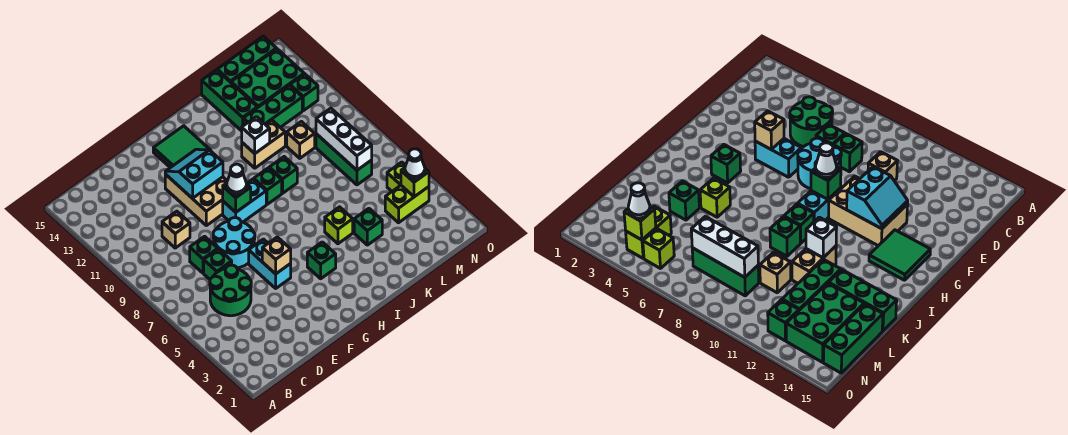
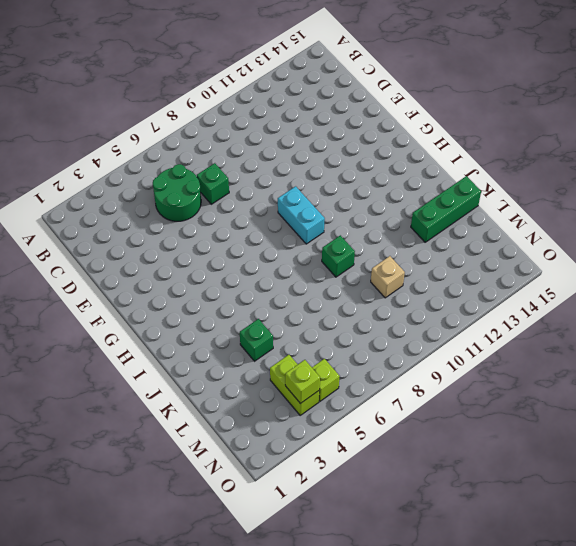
none -> green brick D8 level 1
none -> tan brick D10 level 1
none -> cyan round brick E7:F8 level 1
none -> cyan brick F5:F6 level 1

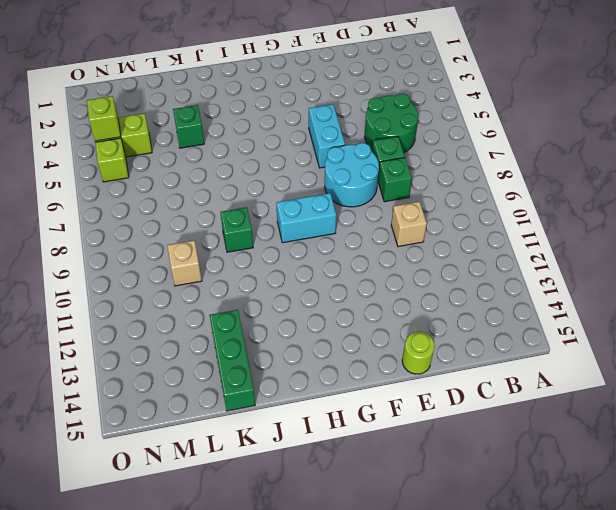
lime round brick E15 level 1 -> none
none -> tan brick F10:G12 level 1
none -> green tile G13:H14 level 1
none -> green brick H4 level 1
none -> green brick I9 level 1

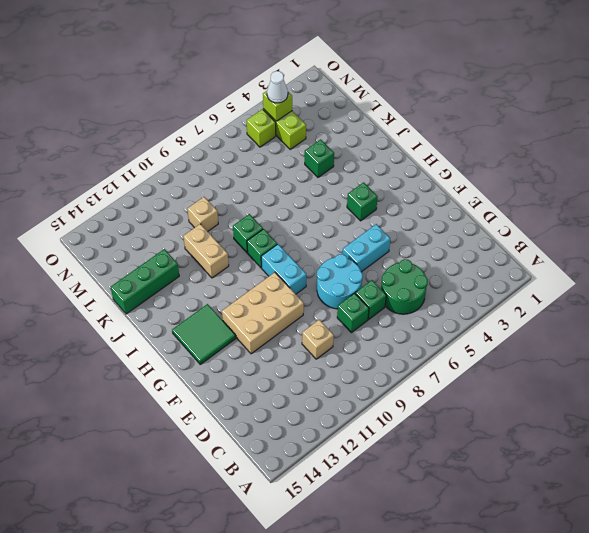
none -> lime brick J5 level 1
none -> green brick K12:M12 level 1
none -> green brick L13:N14 level 1
none -> green brick L15:N15 level 1

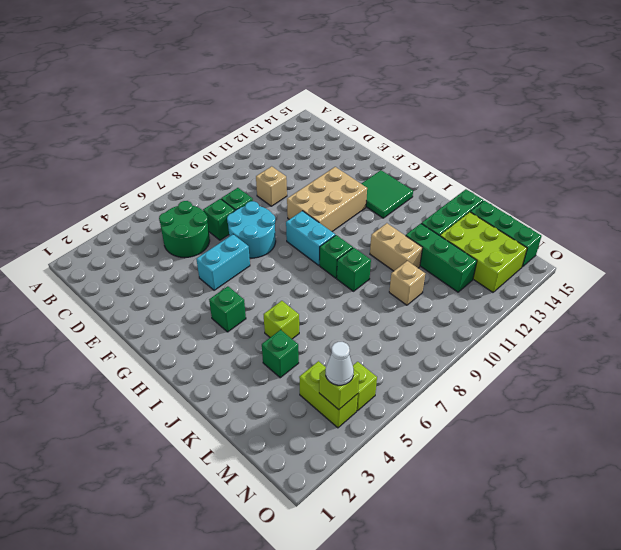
lime brick L13:N14 level 1 -> green brick L13:N14 level 1
none -> green brick M7:M9 level 1
none -> green brick N12 level 1
none -> tan brick F5 level 2
none -> cyan slope F11:G12 level 2 top 11

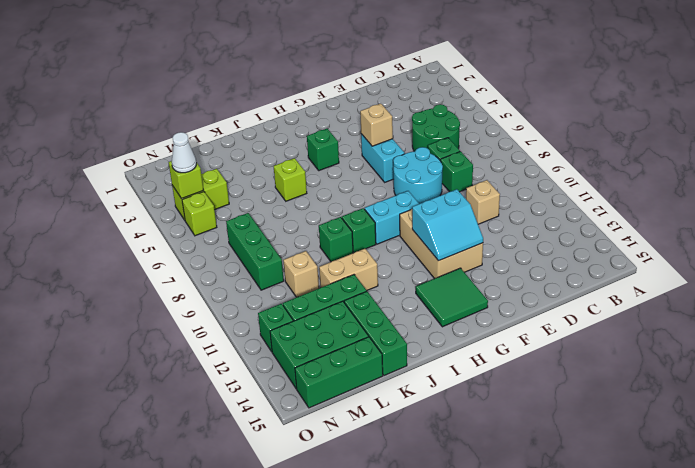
none -> green brick K4 level 1
none -> green brick G9 level 2
none -> white brick J11 level 2
none -> white brick M7:M9 level 2

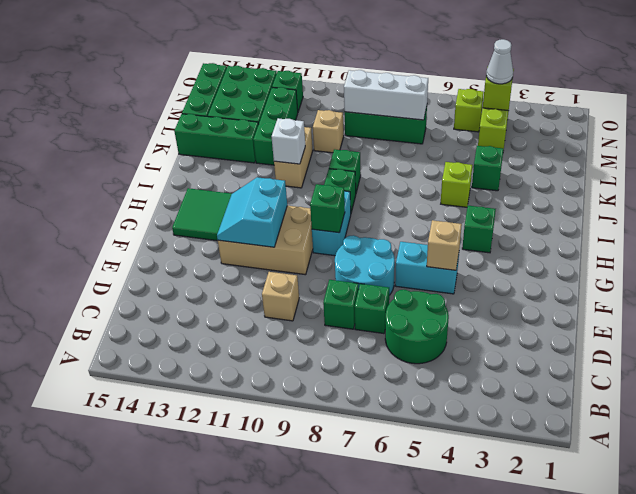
none -> white cone G9 level 3

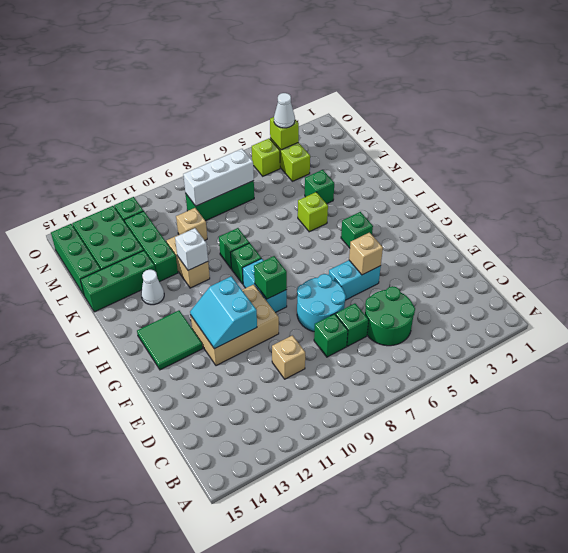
white cone J13 level 1 -> white cone G9 level 3

